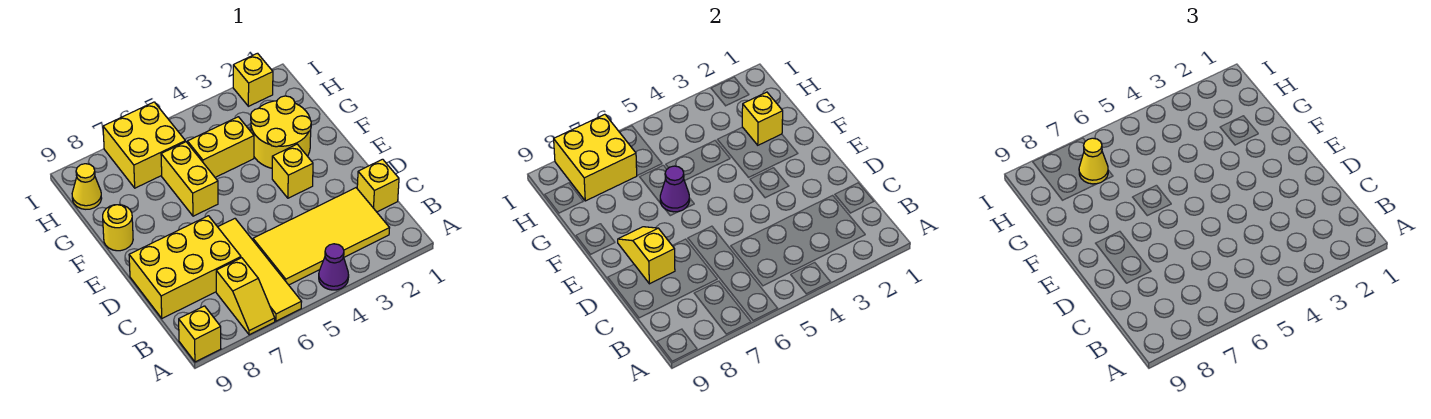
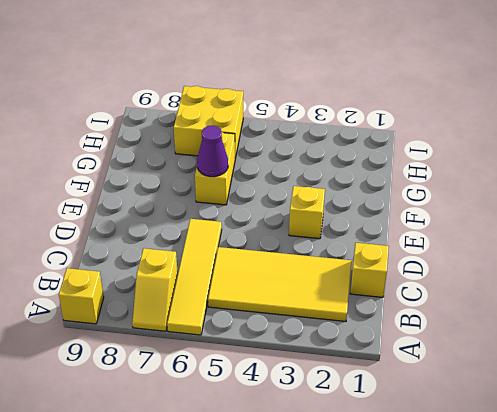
none -> purple cone A4 level 1
none -> yellow brick C7:D9 level 1
none -> yellow round brick F2:G3 level 1

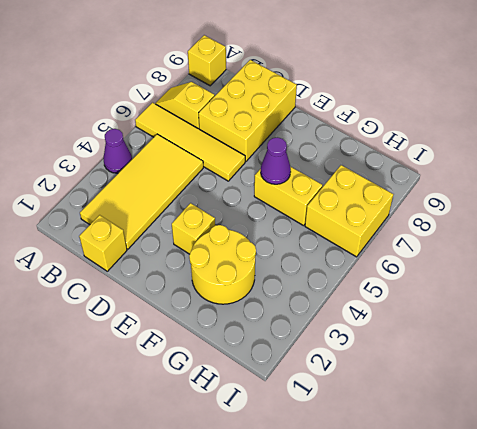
none -> yellow round brick F9 level 1
none -> yellow brick G4:G5 level 1
none -> yellow cone H9 level 1

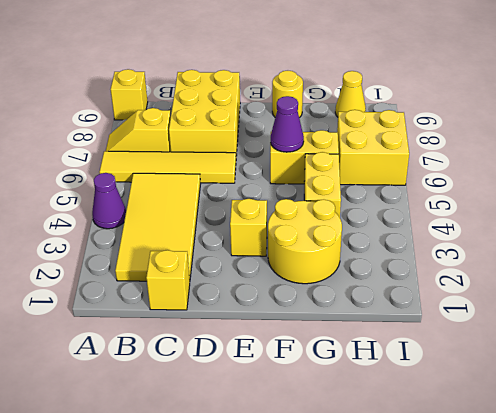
none -> yellow brick I2 level 1
none -> yellow slope D8:E8 level 2 top D
none -> yellow brick G2 level 2

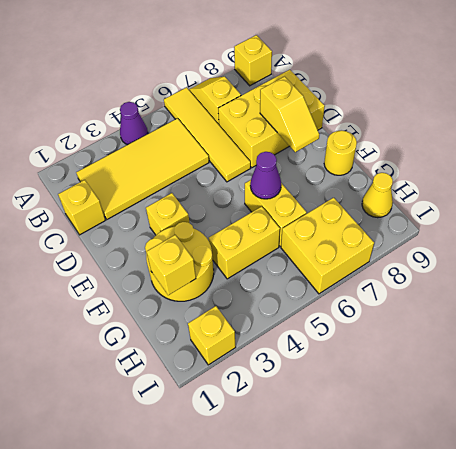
none -> yellow brick H7:I8 level 2
none -> yellow cone H7 level 3

